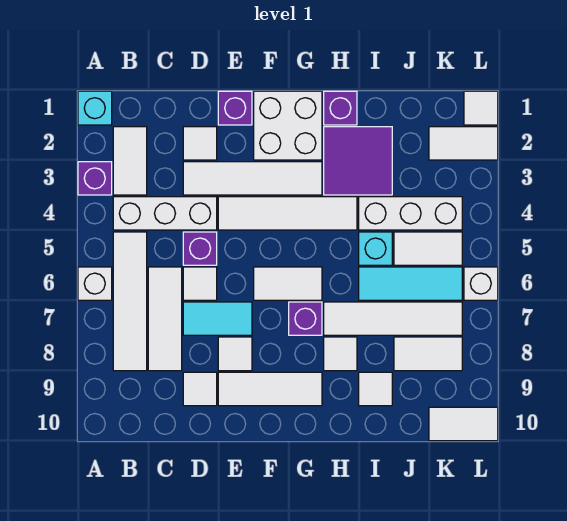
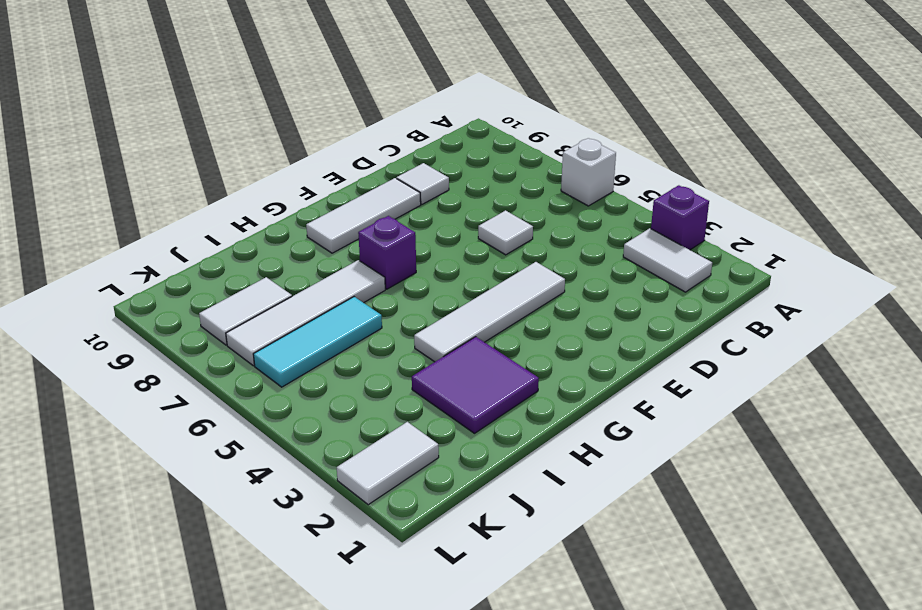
none -> cyan brick A1 level 1
none -> white brick B4:D4 level 1
none -> white tile B5:B8 level 1
none -> white tile C6:C8 level 1

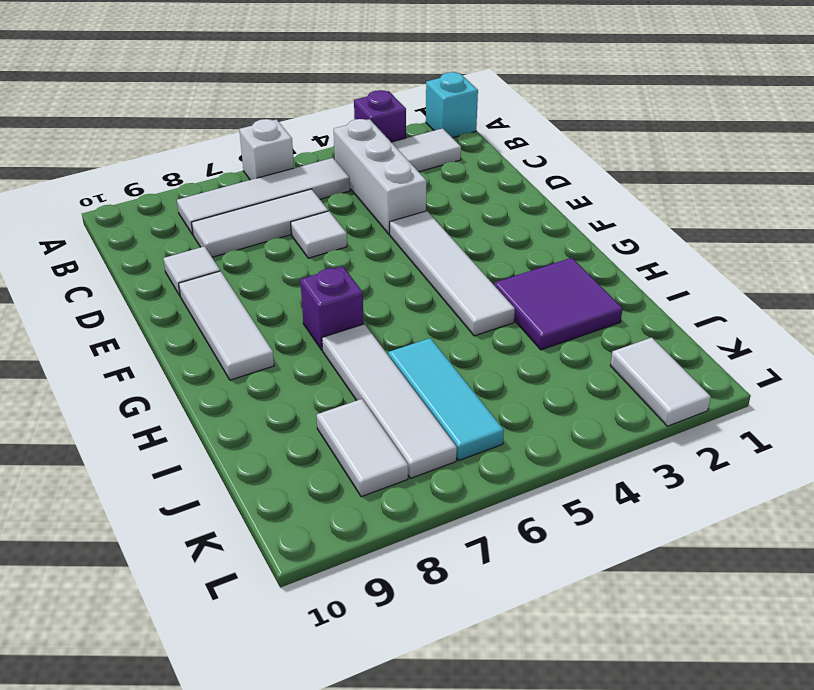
none -> white tile D2 level 1
none -> white tile D3:G3 level 1
none -> purple brick D5 level 1
none -> cyan tile D7:E7 level 1

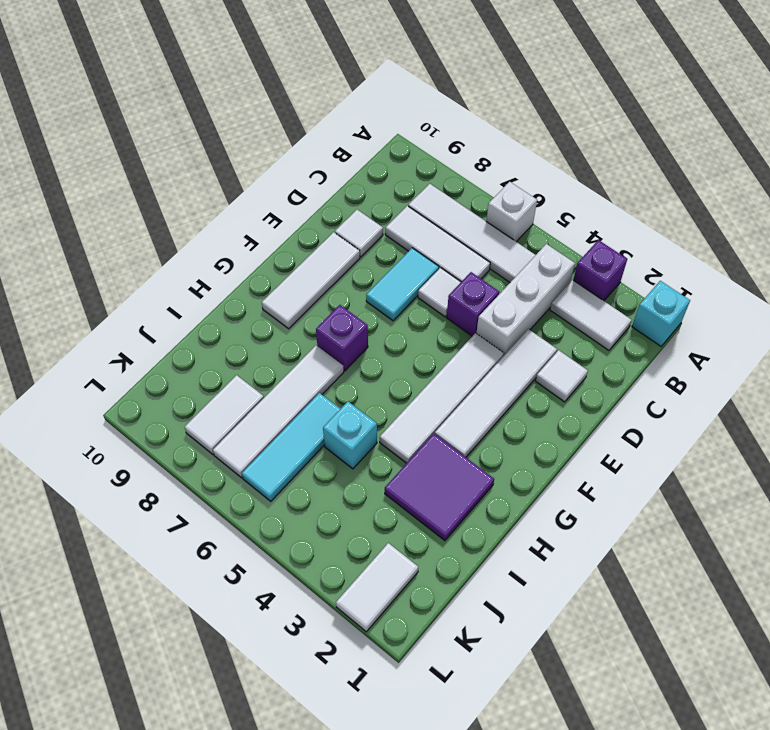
none -> purple brick E1 level 1
none -> white tile E8 level 1
none -> white brick F1:G2 level 1
none -> white tile F6:G6 level 1

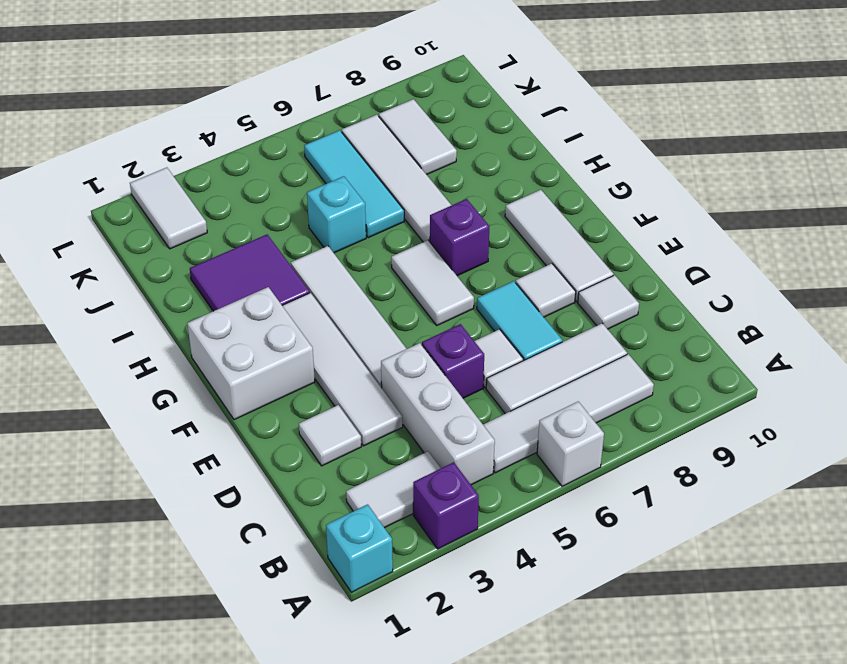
none -> purple brick E1 level 1
none -> purple brick H1 level 1
none -> white tile H8 level 1
none -> white brick I4:K4 level 1

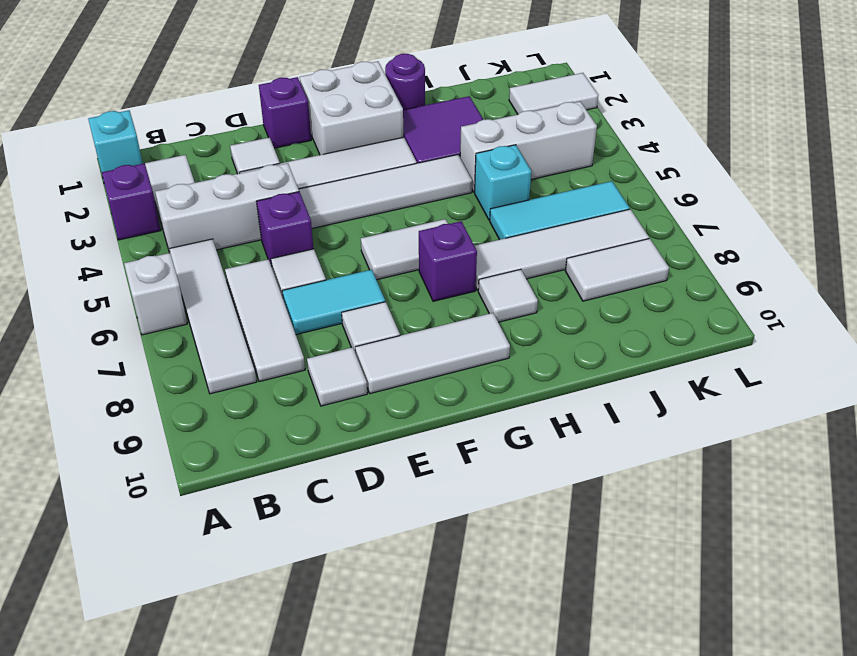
purple round brick H1 level 1 -> purple brick H1 level 1
none -> white tile I9 level 1
none -> white tile J5:K5 level 1
none -> white tile K10:L10 level 1
none -> white tile L1 level 1

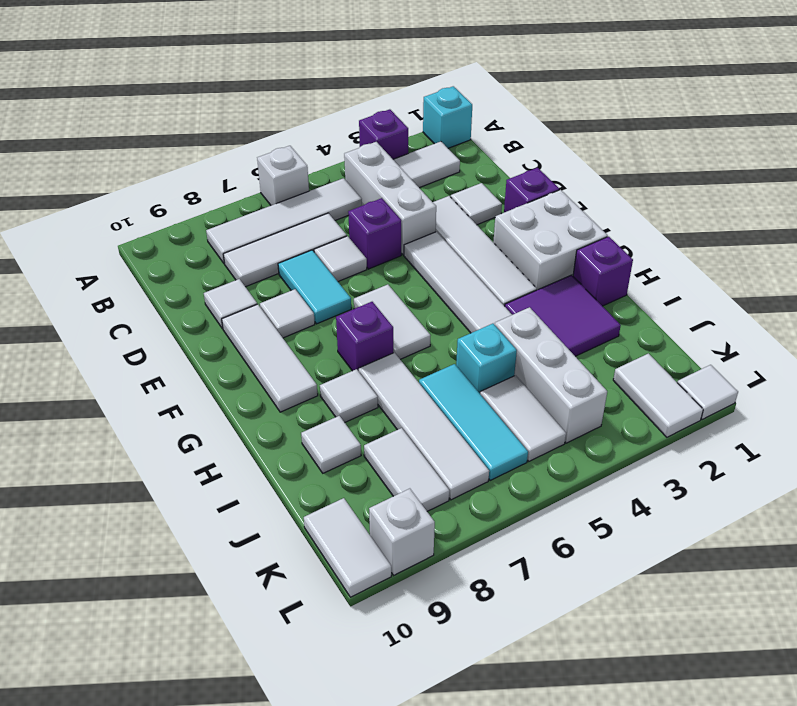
white brick L9 level 1 -> white brick L6 level 1

